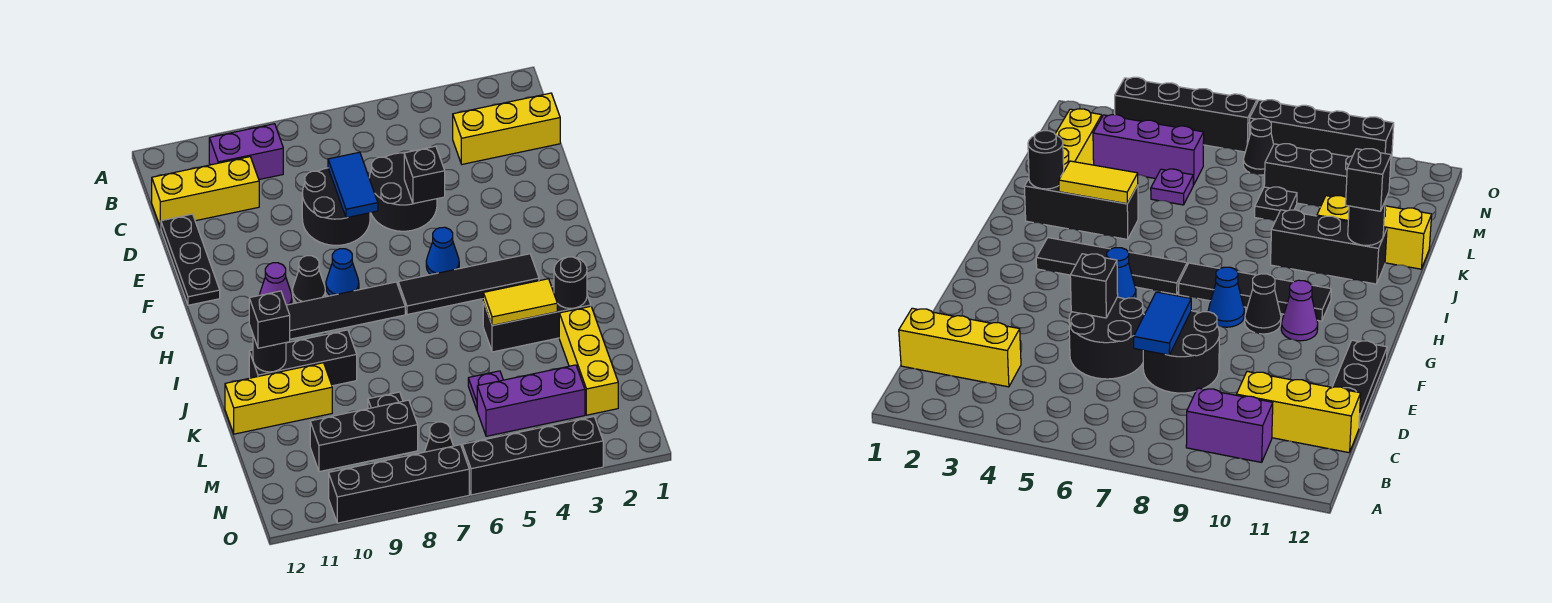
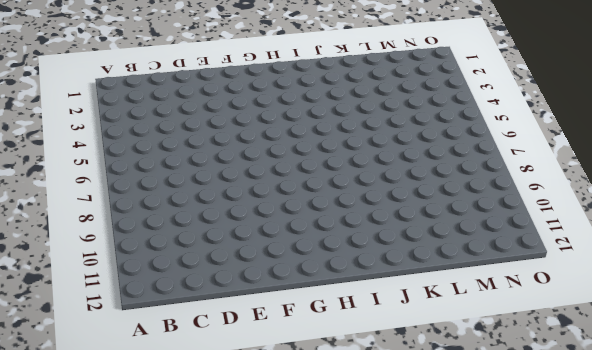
none -> purple brick B9:B10 level 1
none -> yellow brick C1:C3 level 1
none -> yellow brick C10:C12 level 1

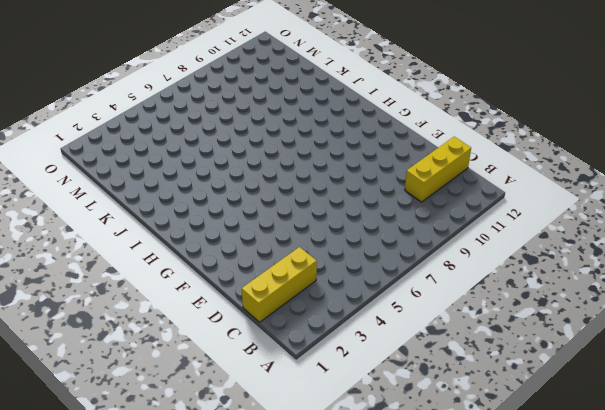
none -> purple brick B9:B10 level 1
none -> black round brick D5:E6 level 1
none -> black round brick D7:E8 level 1

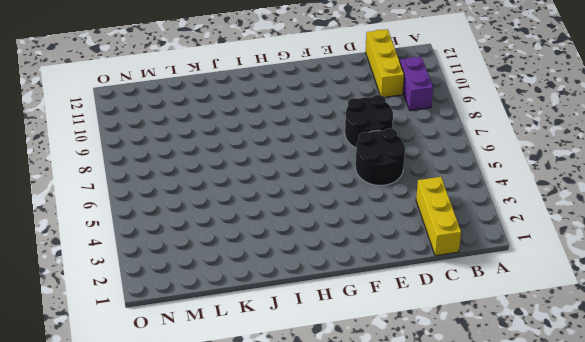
none -> black plate D12:F12 level 1
none -> blue cone G5 level 1
none -> blue cone G8 level 1

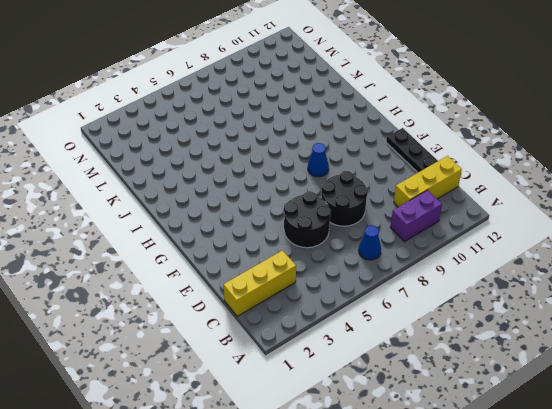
blue cone B7 level 1 -> blue cone G5 level 1
none -> black cone G9 level 1
none -> purple cone G10 level 1
none -> black tile H3:H6 level 1

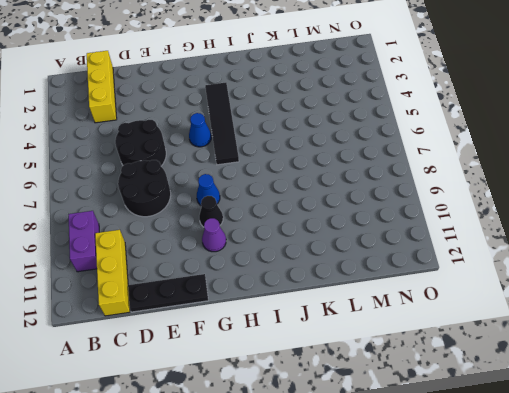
none -> black tile H7:H10 level 1
none -> black brick J2:J4 level 1
none -> black brick J9:J11 level 1

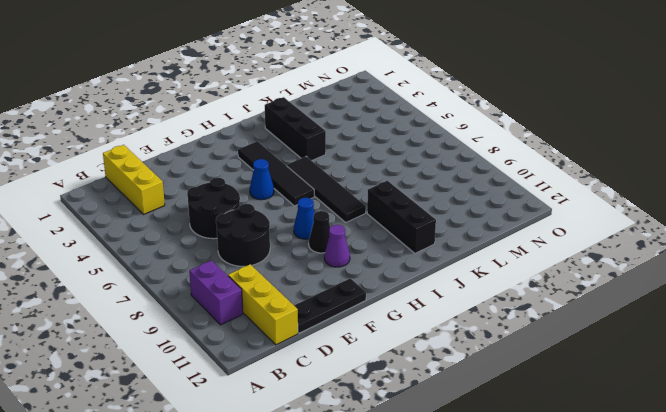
black tile I5:I8 level 1 -> black tile H7:H10 level 1
none -> yellow brick K2:M2 level 1
none -> yellow brick K10:K12 level 1
none -> purple plate L5 level 1

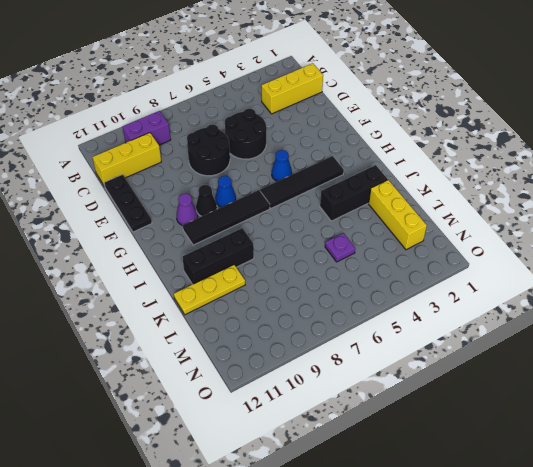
yellow plate K10:K12 level 1 -> yellow brick K10:K12 level 1
none -> black plate L8 level 1
none -> purple brick M3:M5 level 1
none -> black brick M8:M10 level 1

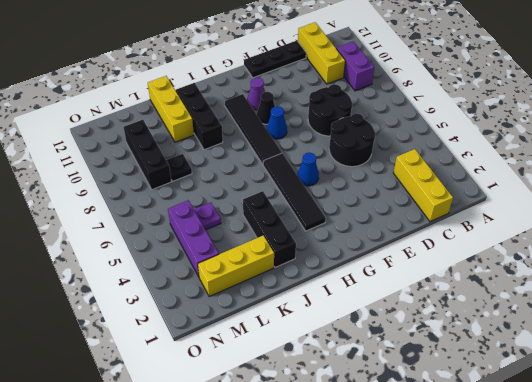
none -> black cone N7 level 1
none -> black brick O3:O6 level 1
none -> black brick O7:O10 level 1

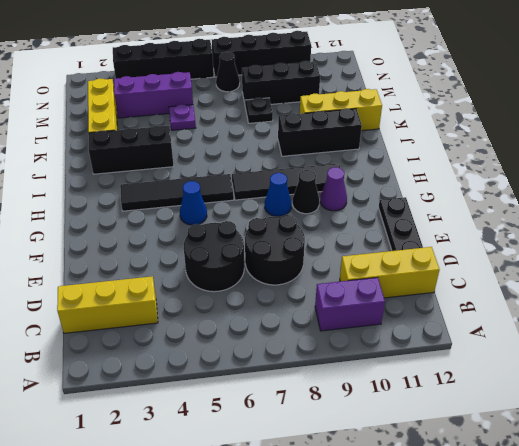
none -> blue tile D7:E7 level 2
none -> black brick E5 level 2
none -> black round brick J2 level 2

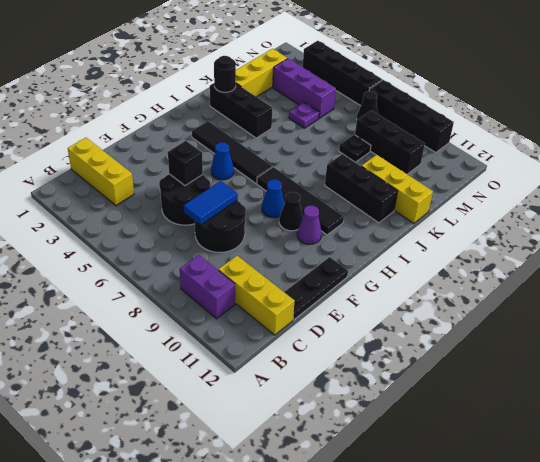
none -> yellow tile J3:J4 level 2
none -> black round brick J11 level 2
none -> black brick J11 level 3

